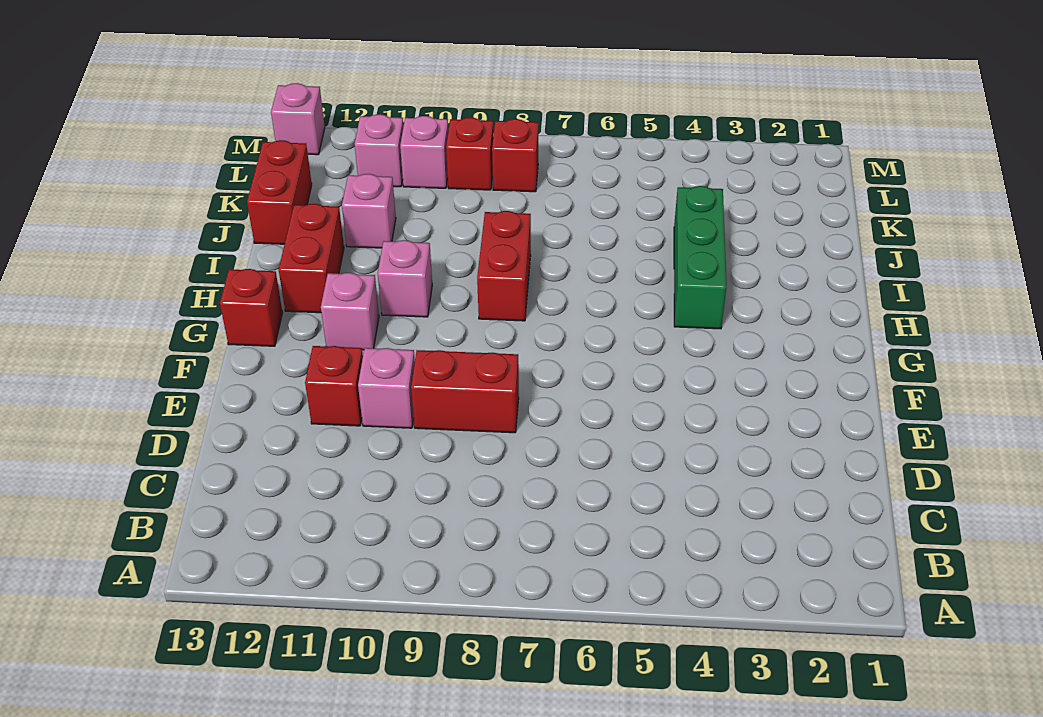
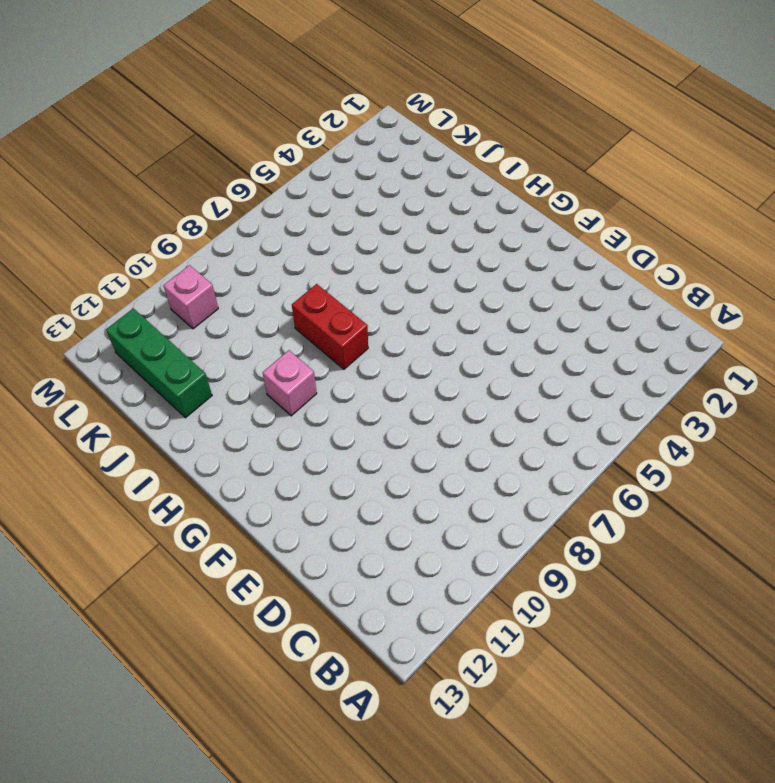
green brick J12:L12 level 1 -> green brick H4:J4 level 1
none -> red brick E8:E9 level 1
none -> pink brick E10 level 1
none -> red brick E11 level 1

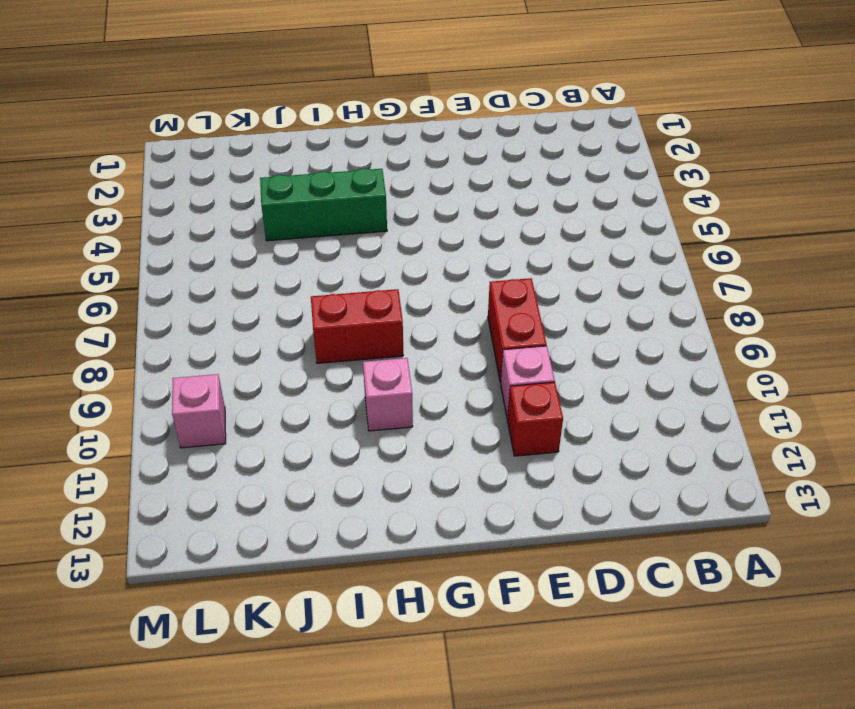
none -> pink brick G11 level 1
none -> red brick G13 level 1
none -> red brick H12:I12 level 1

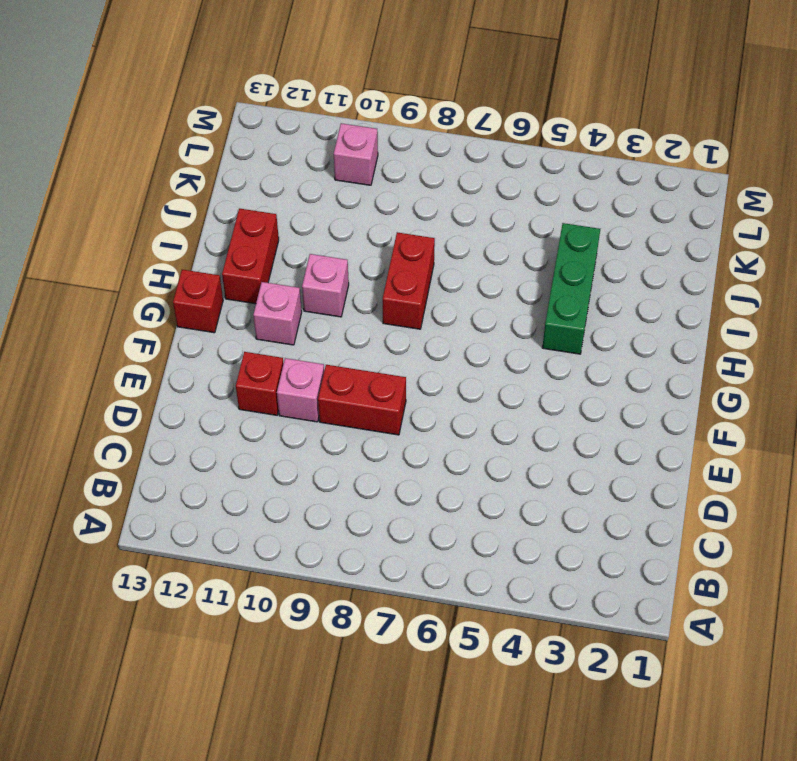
none -> pink brick J11 level 1
none -> red brick J13:K13 level 1
none -> red brick L8 level 1

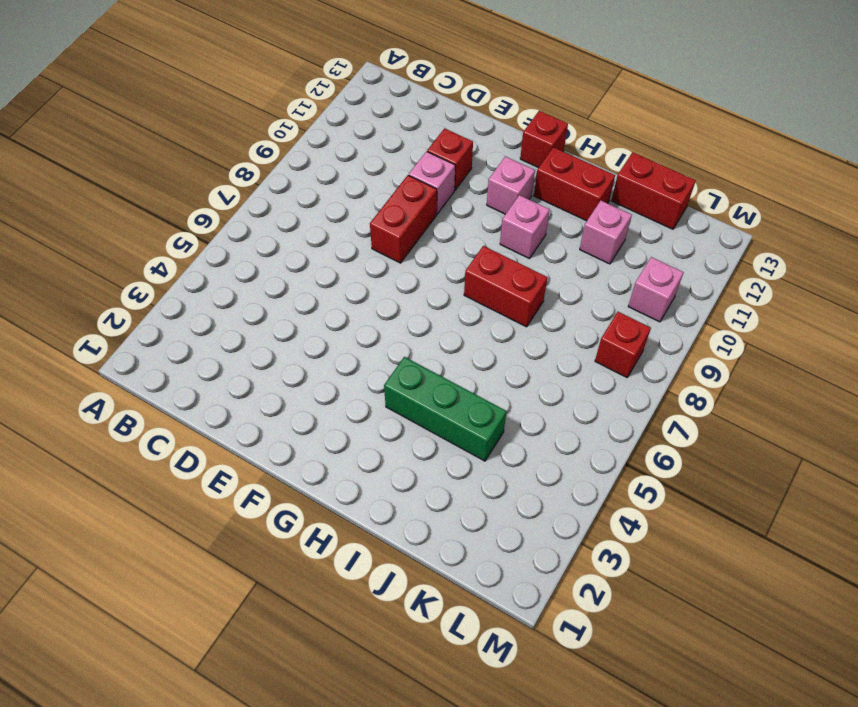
none -> red brick L9 level 1
none -> pink brick L11 level 1
none -> pink brick M13 level 1

